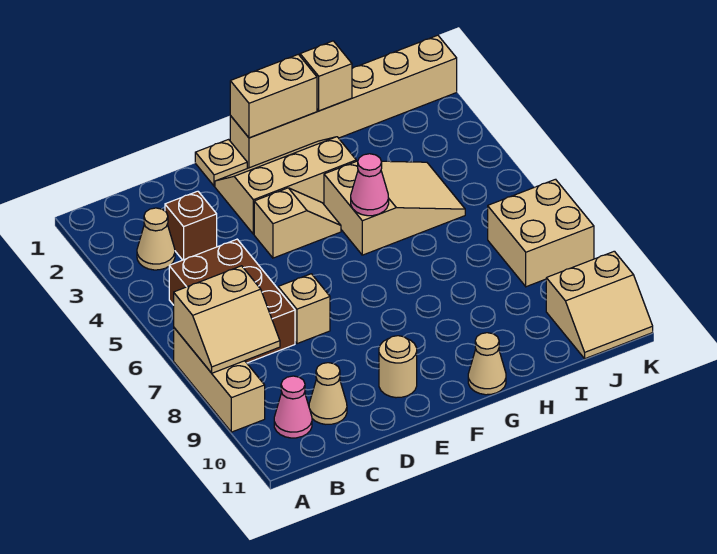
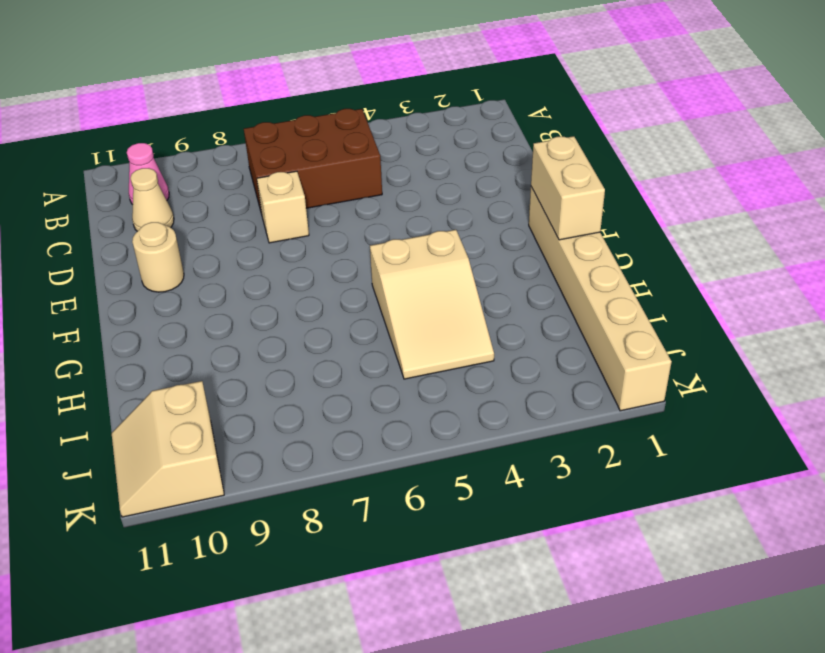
none -> tan brick A7:A9 level 1
none -> tan cone B3 level 1
none -> brown brick C3 level 1

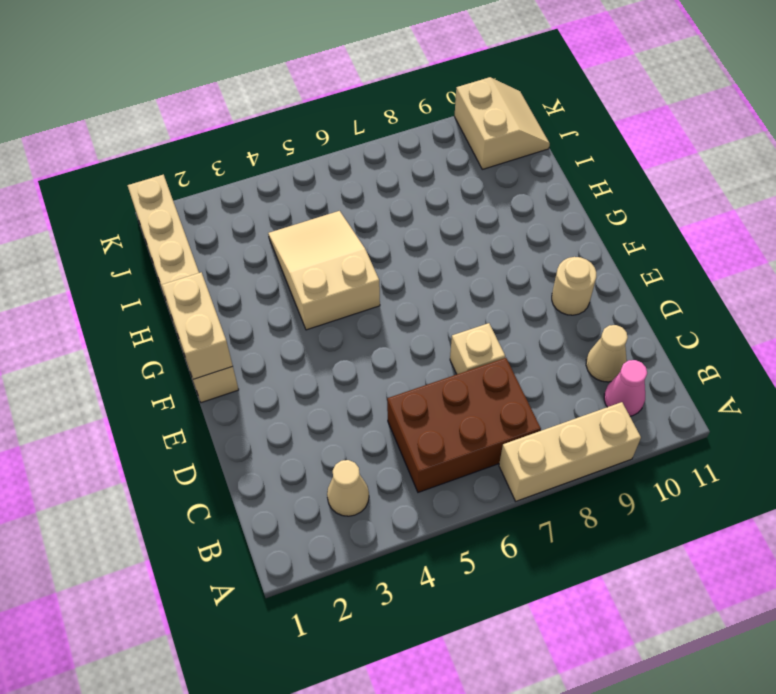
none -> brown brick C3 level 1
none -> tan plate E1 level 1
none -> tan slope E2:G3 level 1 top 3

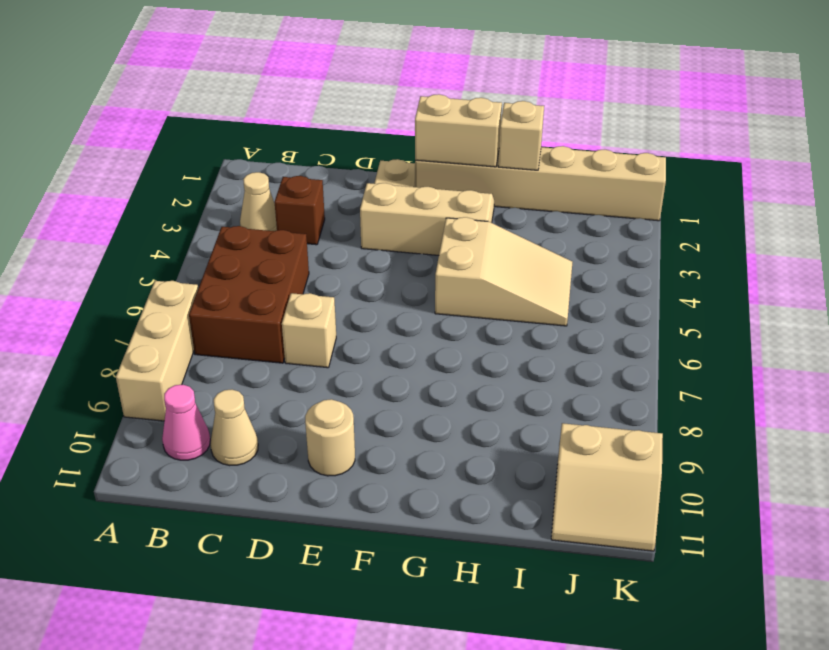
none -> tan slope E4:F4 level 1 top E
none -> tan cone G11 level 1
none -> tan brick J7:K8 level 1

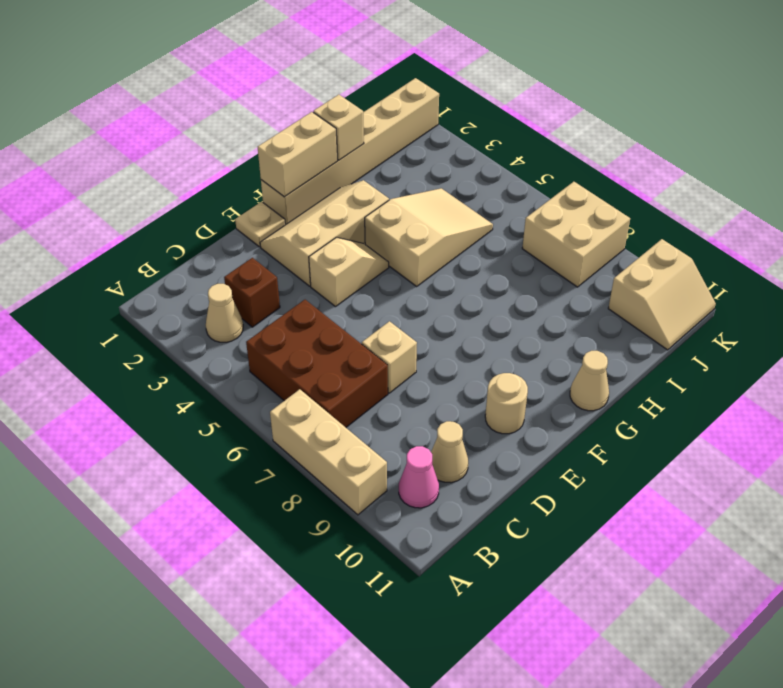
none -> tan slope A7:B8 level 2 top 7
none -> pink cone G5 level 2

